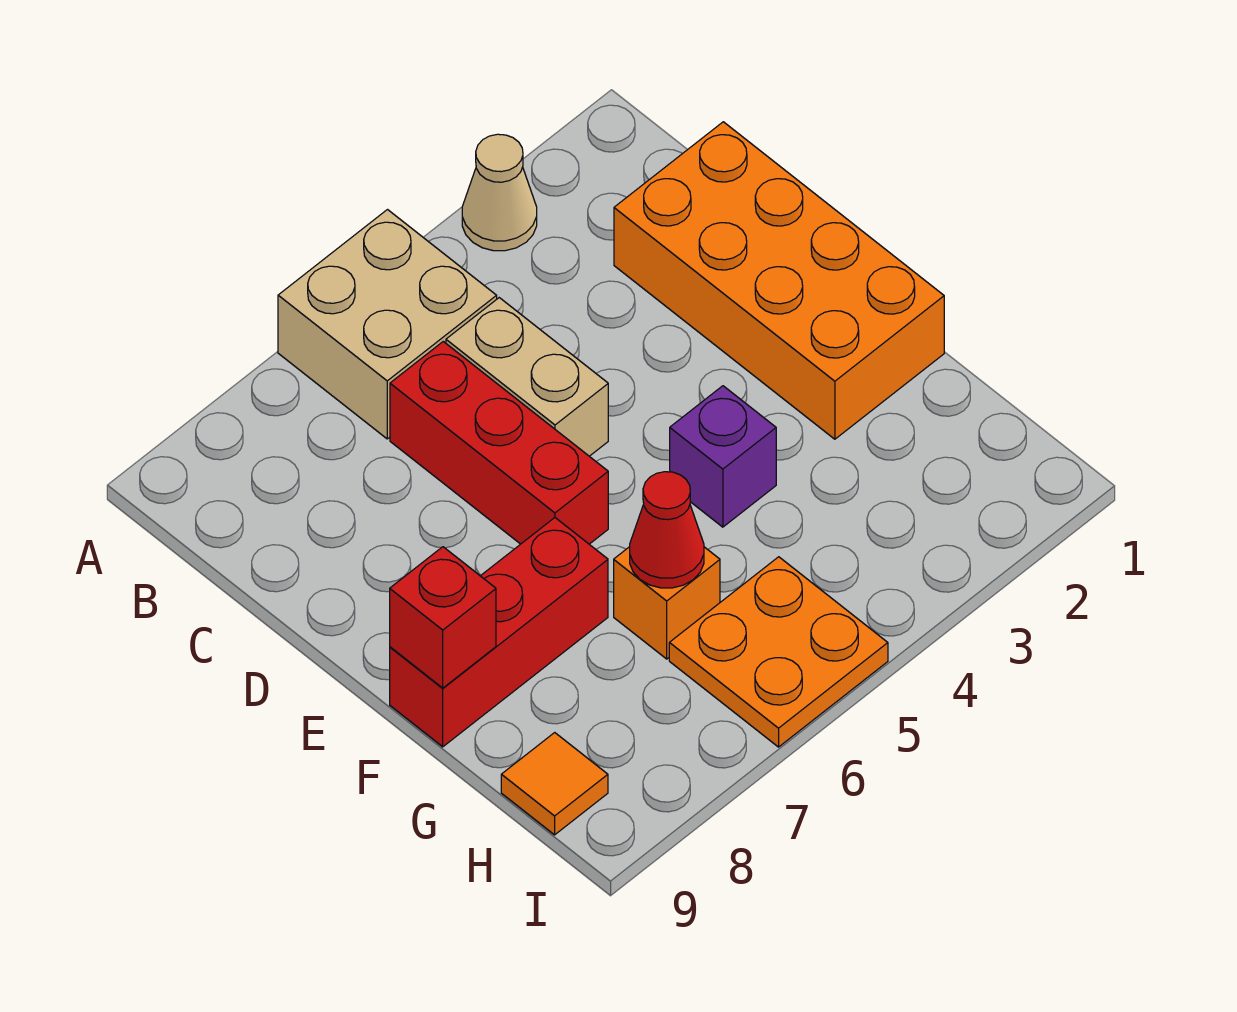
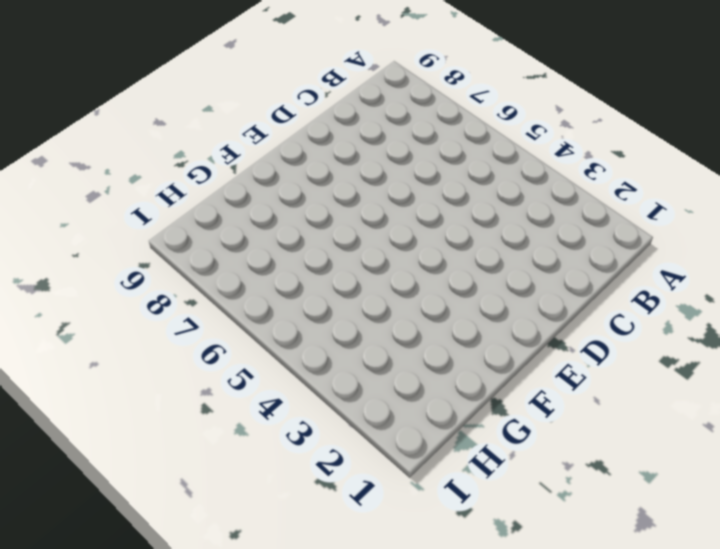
none -> tan cone A3 level 1
none -> tan brick A5:B6 level 1
none -> orange brick C1:F2 level 1

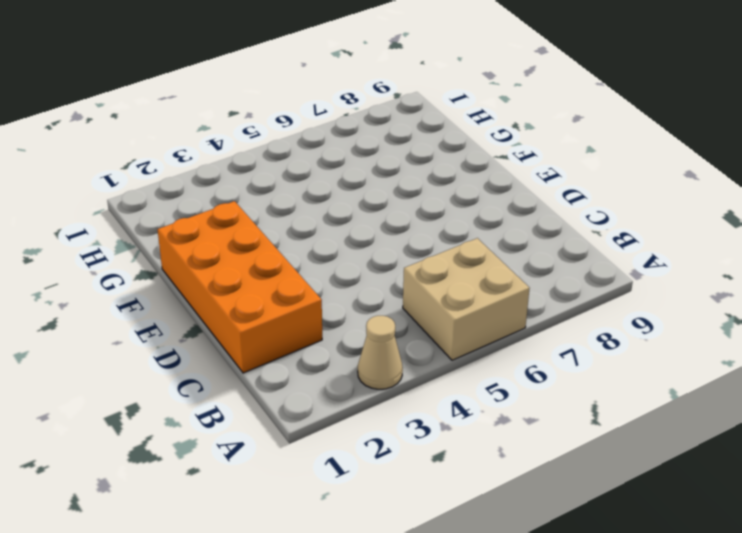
none -> tan brick C5:D5 level 1
none -> red brick C6:E6 level 1
none -> purple brick F4 level 1

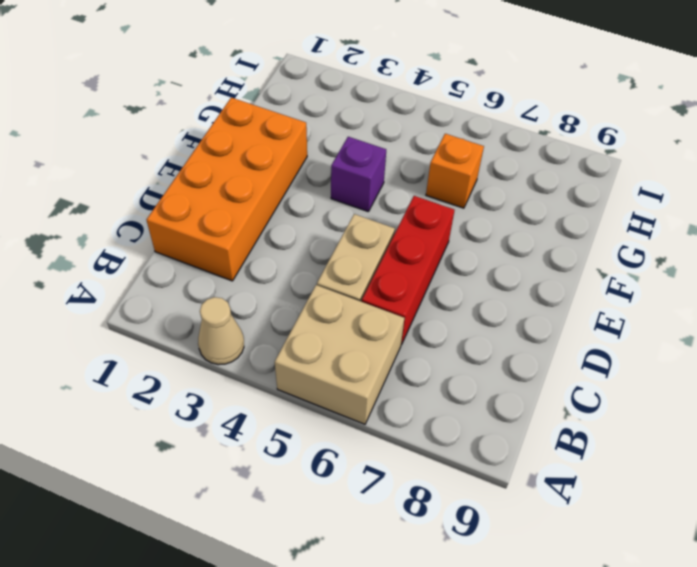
none -> red brick F7:F9 level 1
none -> orange plate H5:I6 level 1
none -> orange tile H9 level 1

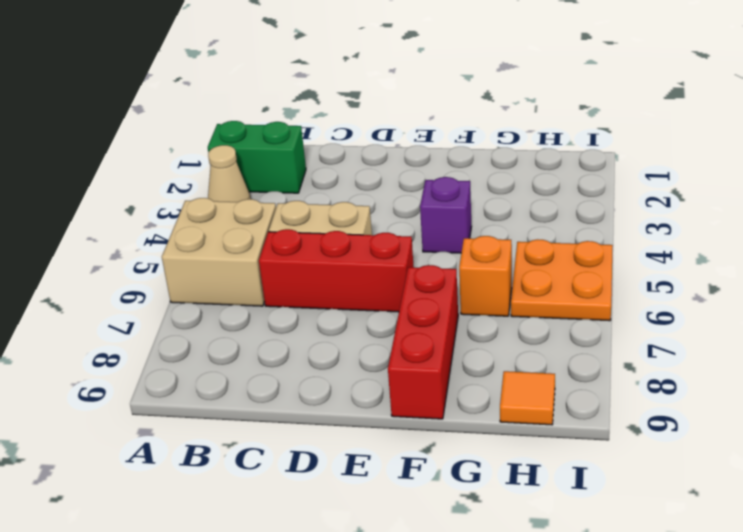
green brick A2:B2 level 1 -> none
none -> orange brick C1:F2 level 1
none -> red brick F9 level 2
none -> red cone G6 level 2

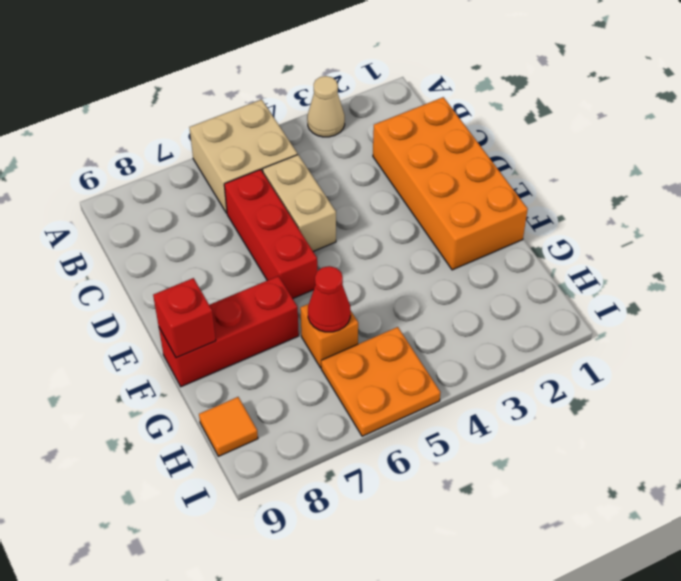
none -> purple brick F4 level 1

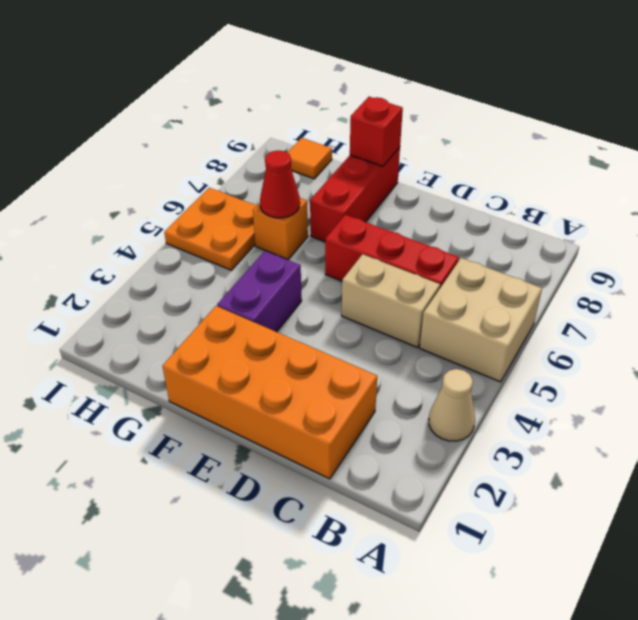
purple brick F3:F4 level 1 -> purple brick F4 level 1

